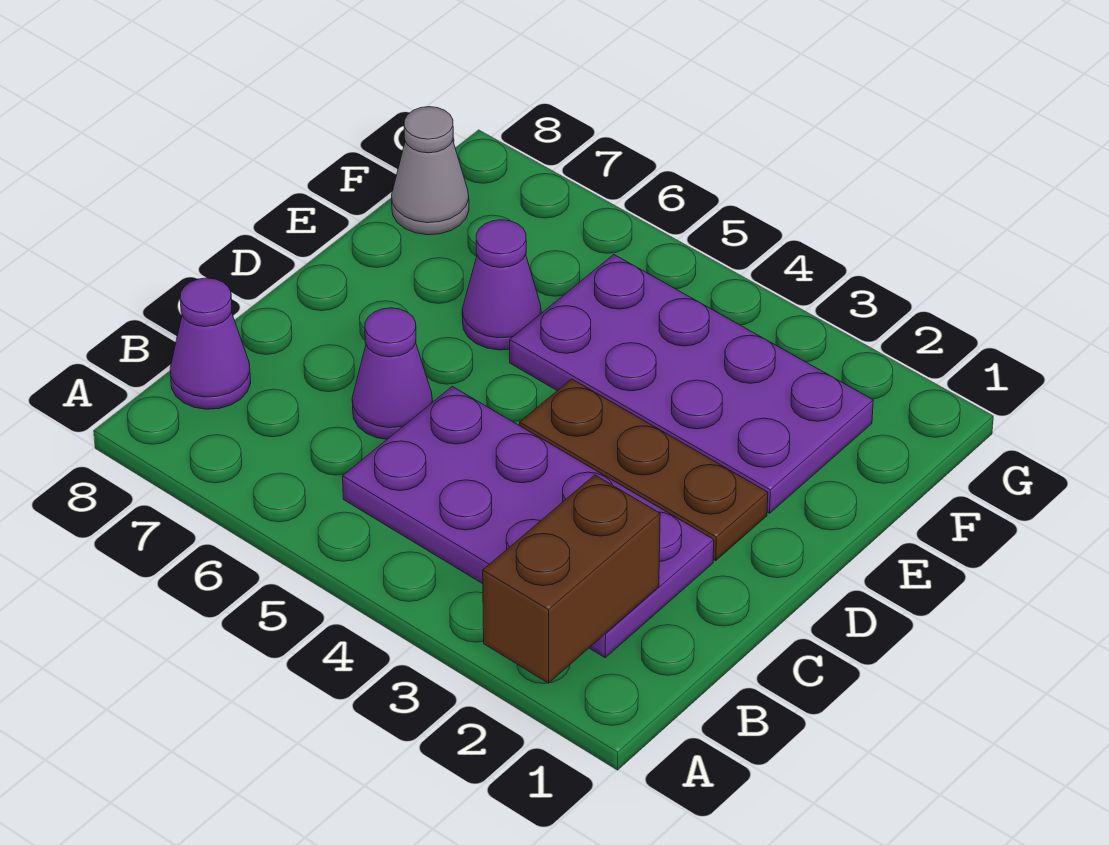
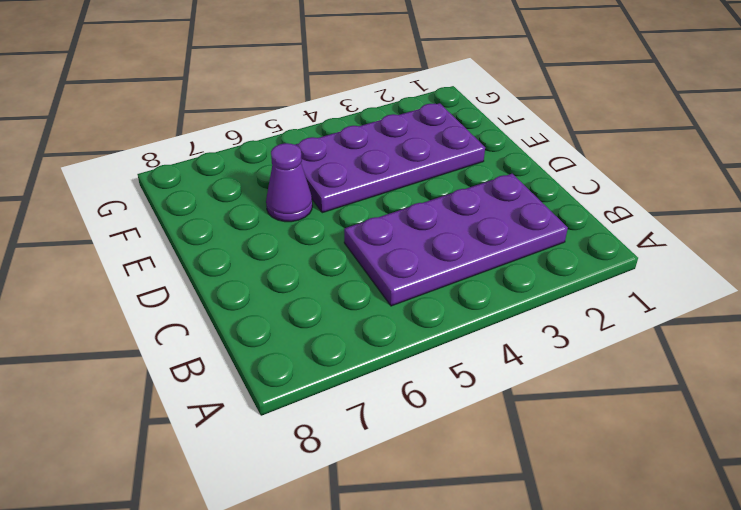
none -> purple cone B8 level 1
none -> purple cone C6 level 1

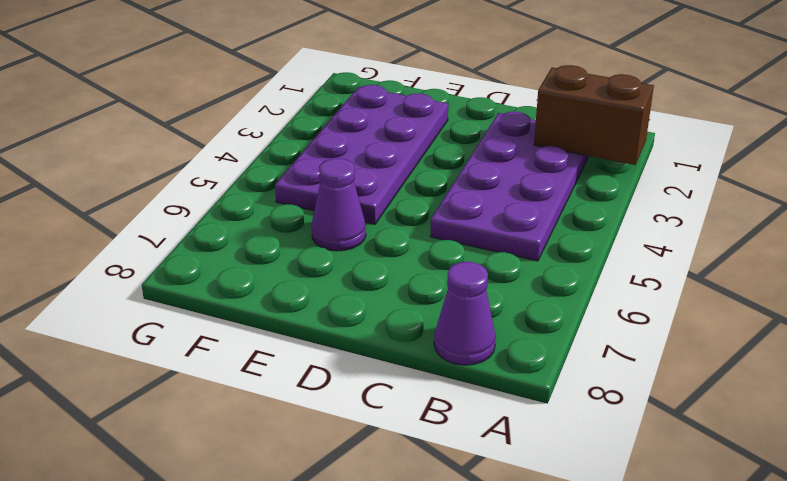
none -> purple cone C6 level 1
none -> brown plate D2:D4 level 1

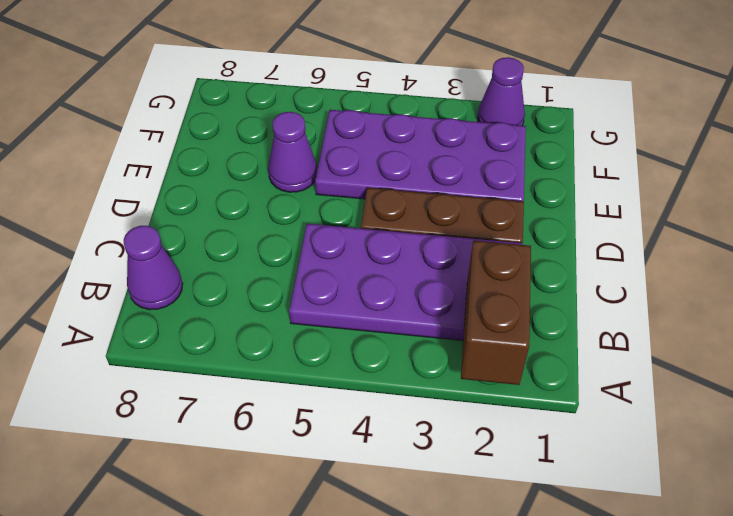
purple cone G2 level 1 -> purple cone C6 level 1
none -> grey cone F8 level 1

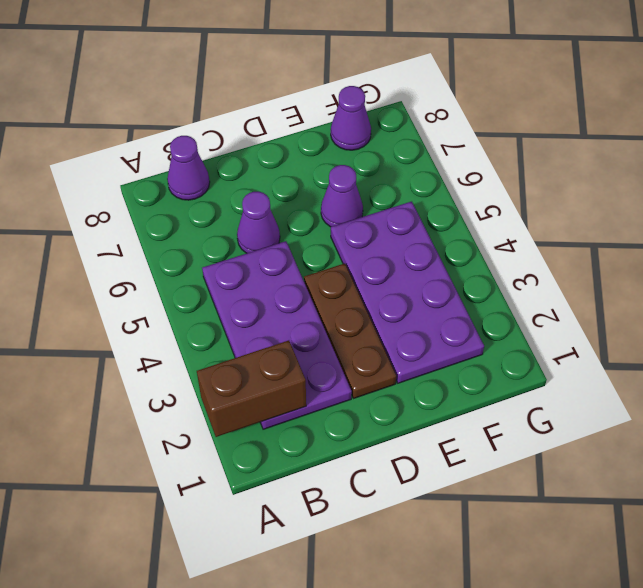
purple cone F8 level 1 -> grey cone F8 level 1

